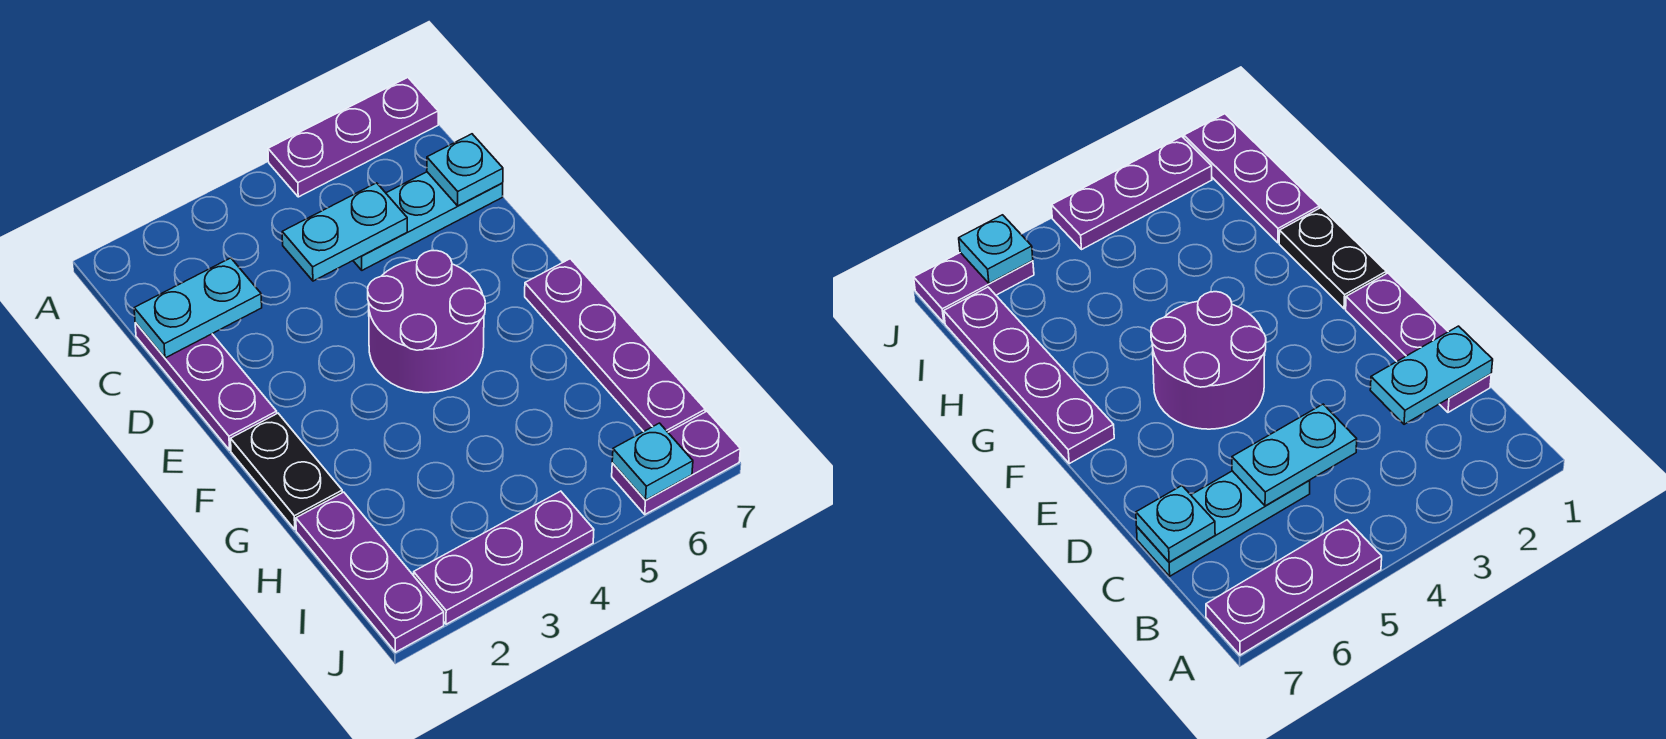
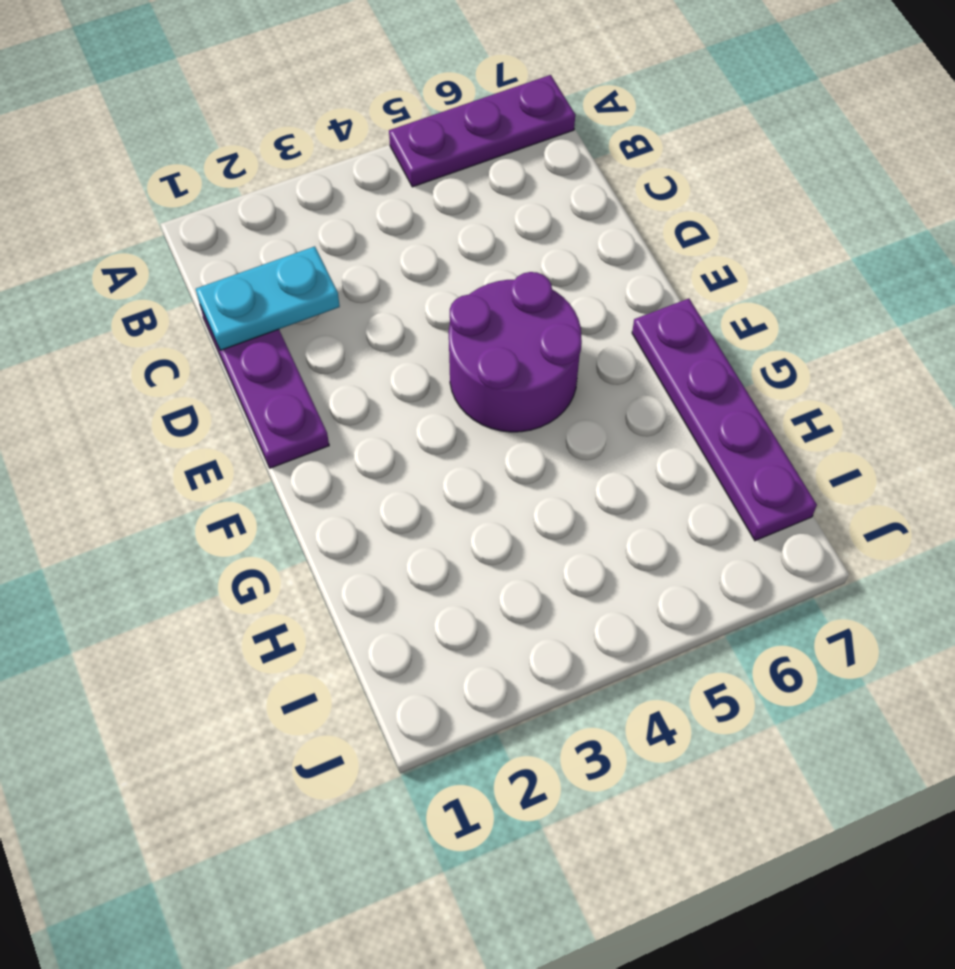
none -> cyan plate C5:C7 level 1
none -> black plate F1:G1 level 1
none -> purple plate H1:J1 level 1

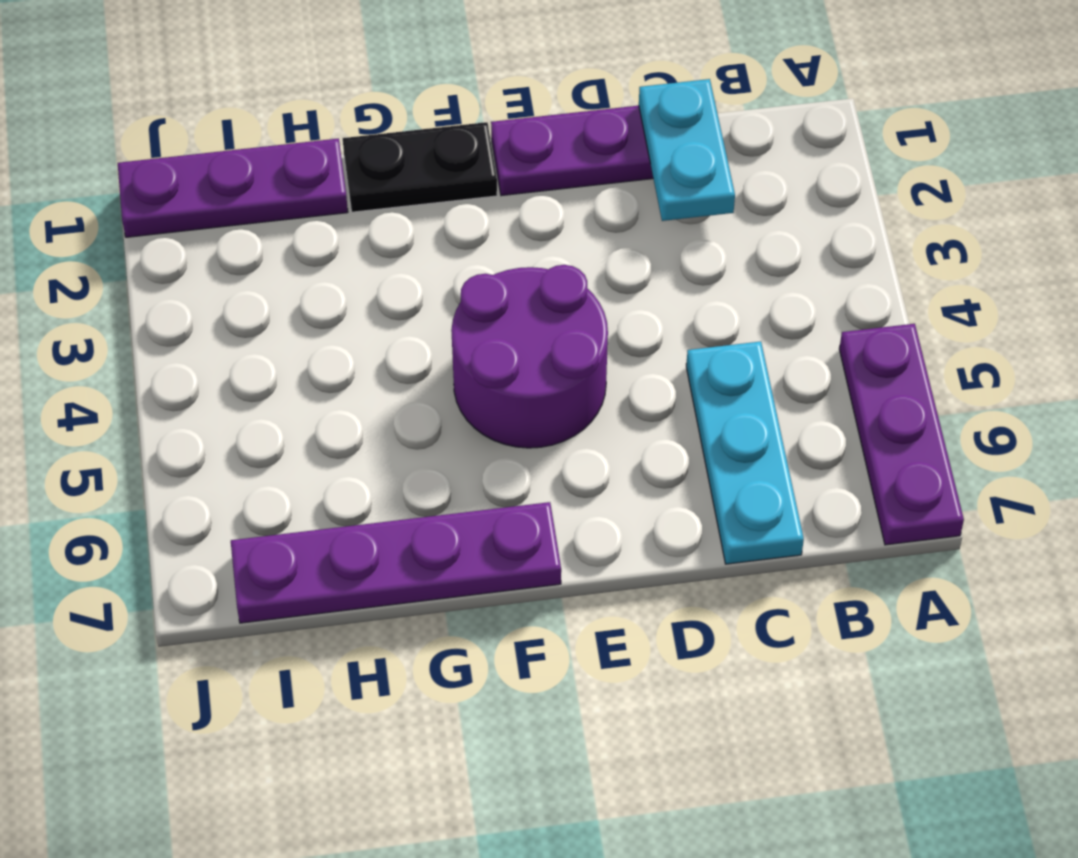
none -> purple plate J2:J4 level 1
none -> purple plate J6:J7 level 1
none -> cyan plate C4:C5 level 2

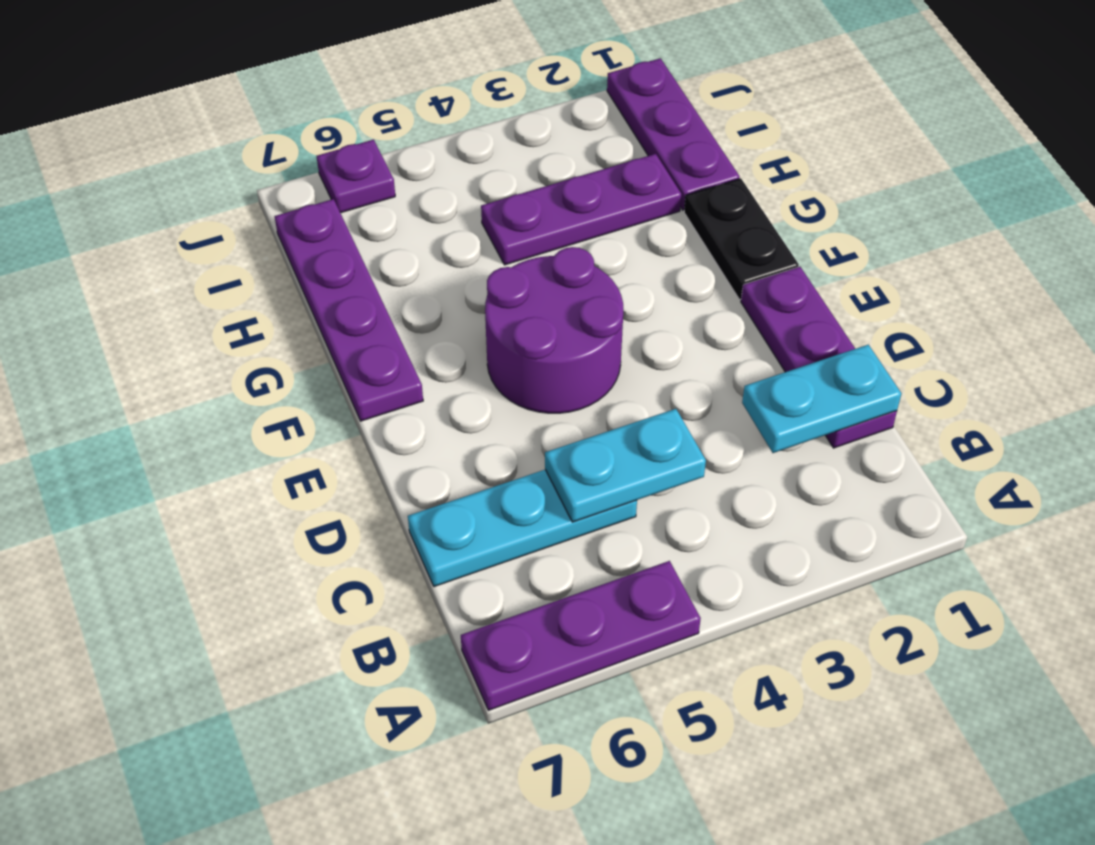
purple plate H2:H4 level 1 -> purple plate J2:J4 level 1
purple plate J6 level 1 -> purple plate J6:J7 level 1
none -> cyan plate C7 level 2
none -> cyan plate J6 level 2

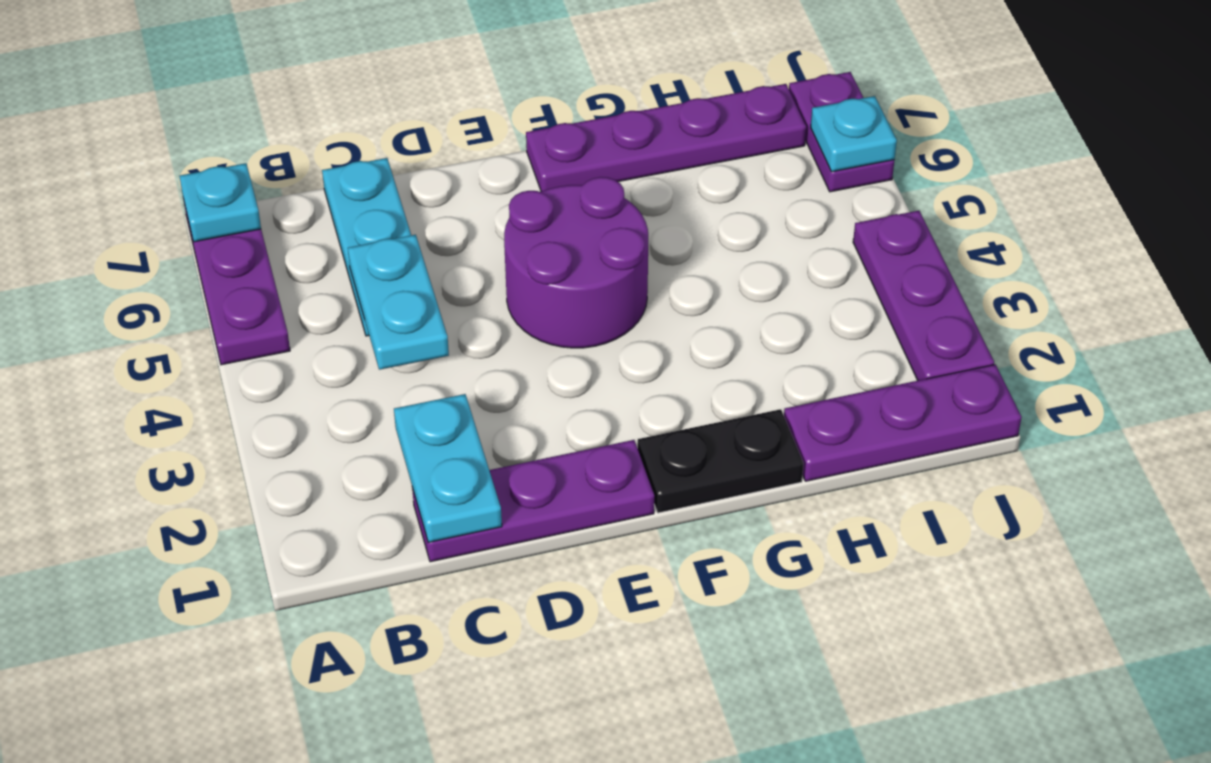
cyan plate A7 level 2 -> cyan plate C7 level 2

